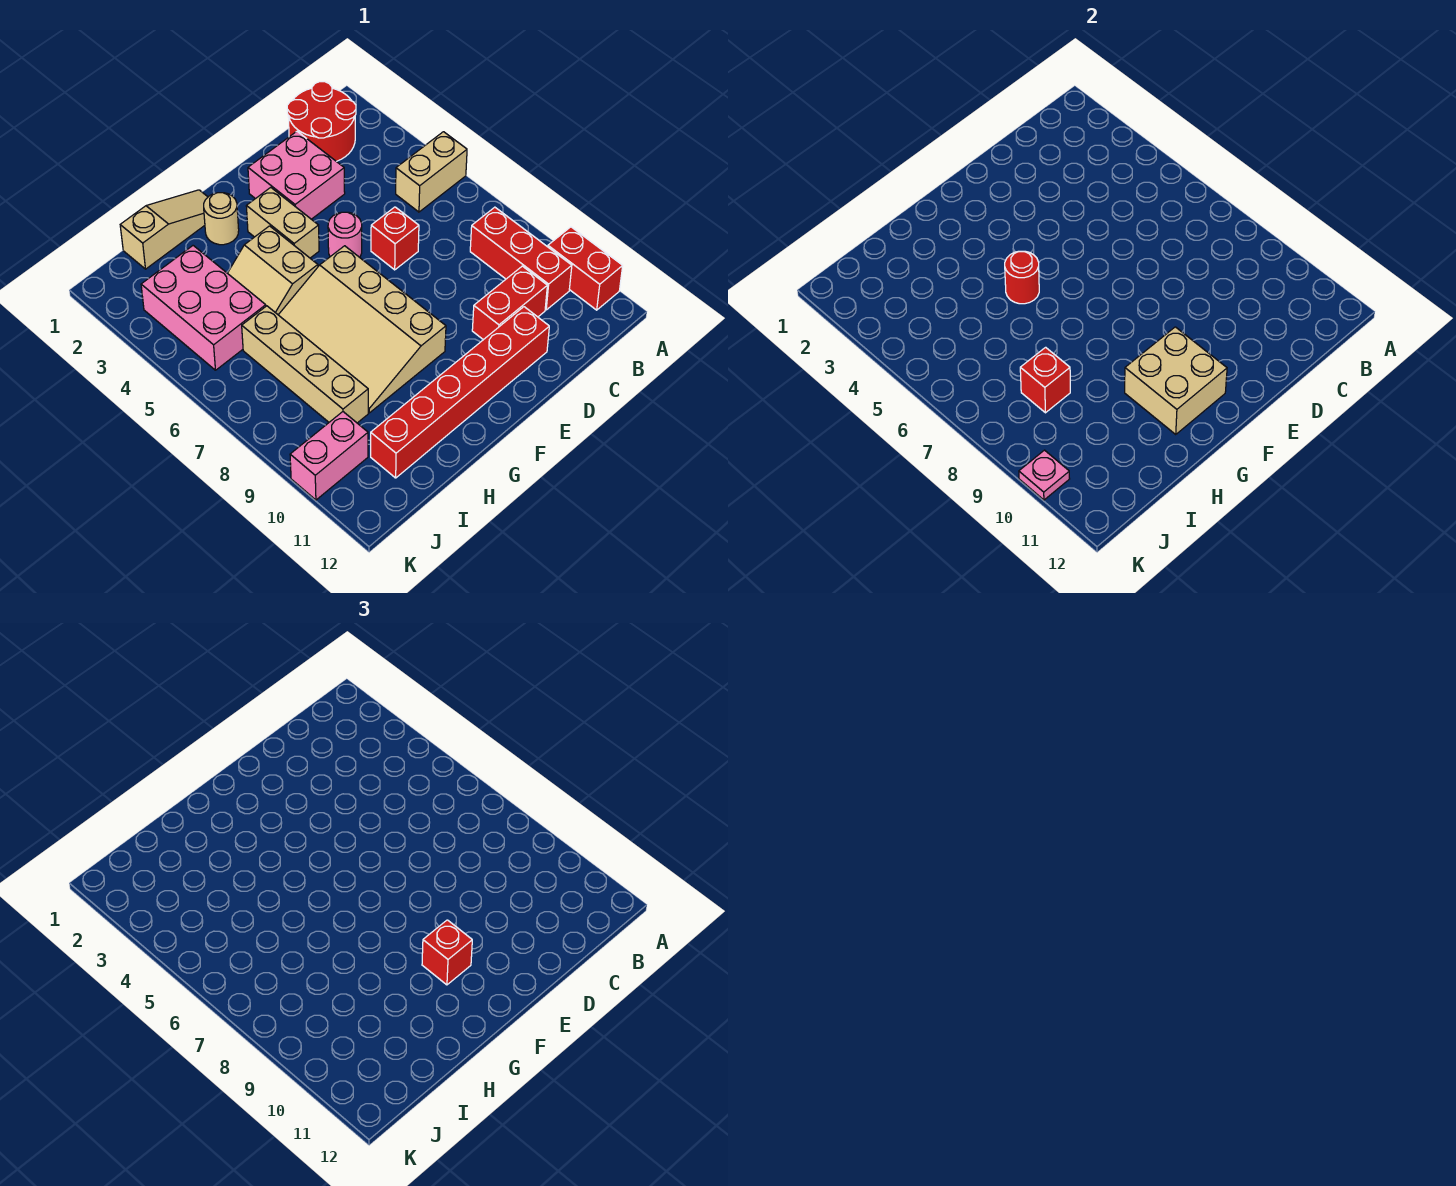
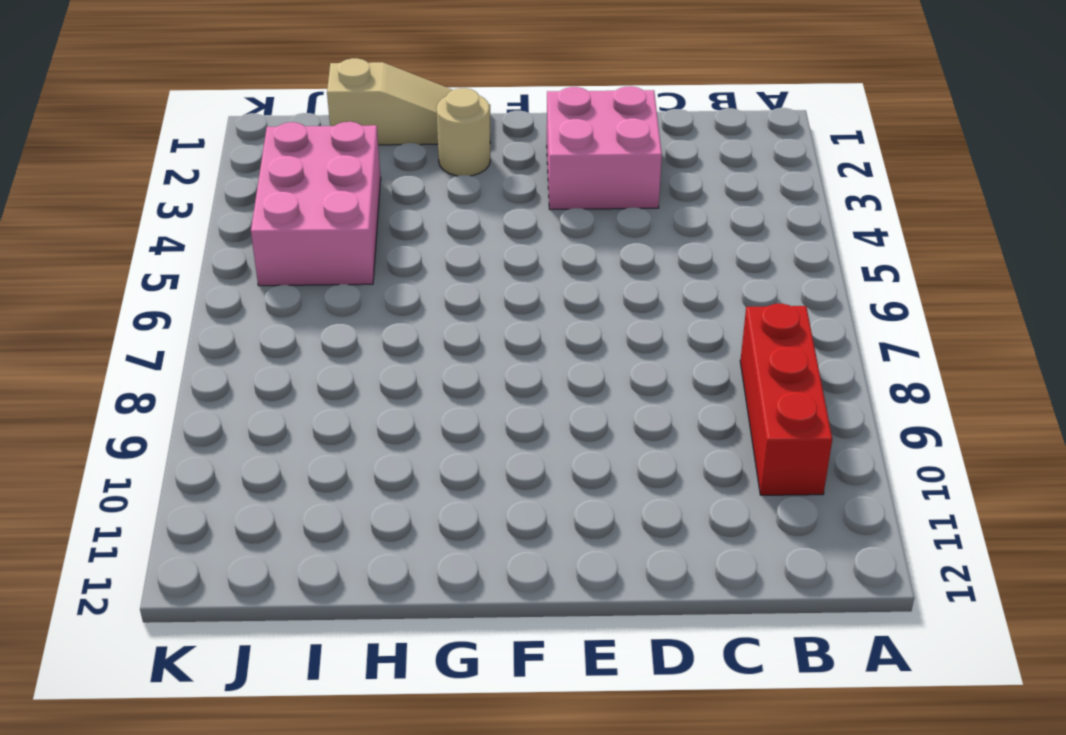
none -> tan brick A5:B5 level 1
none -> red brick A10:A11 level 1
none -> red round brick B1:C2 level 1

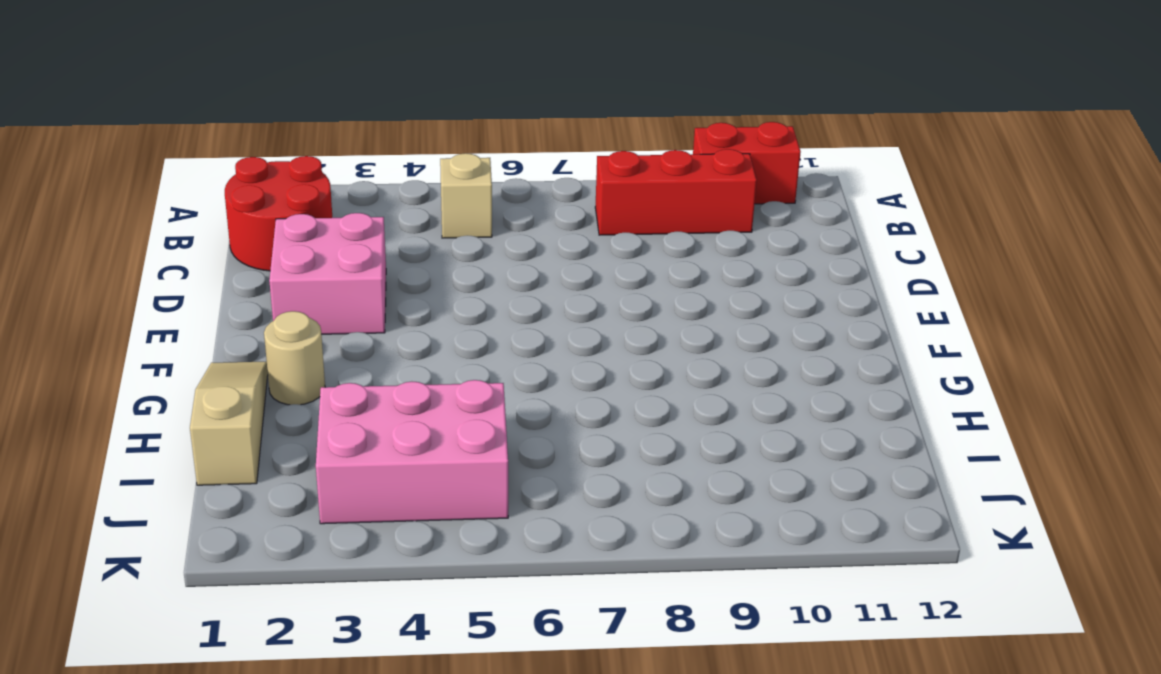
tan brick B5 level 1 -> tan brick A5:B5 level 1
none -> red brick C10:D10 level 1
none -> red brick D6 level 1
none -> red brick D11:I11 level 1

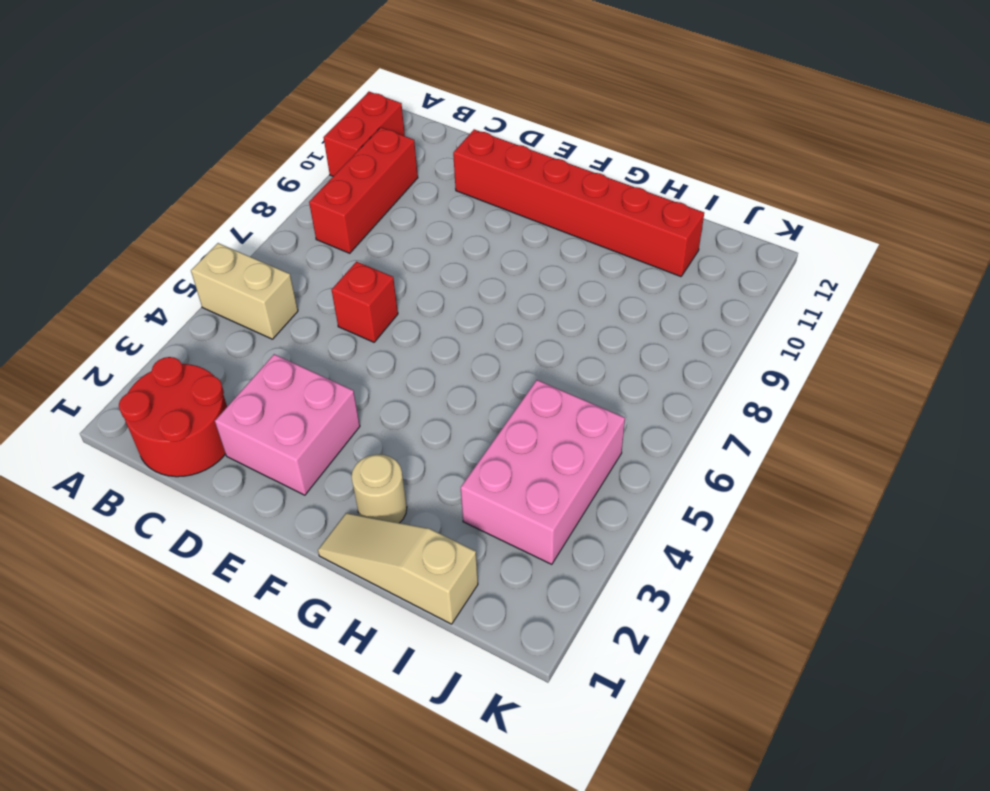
none -> red brick C10:D10 level 1
none -> pink round brick E5 level 1
none -> tan brick F3:F4 level 1

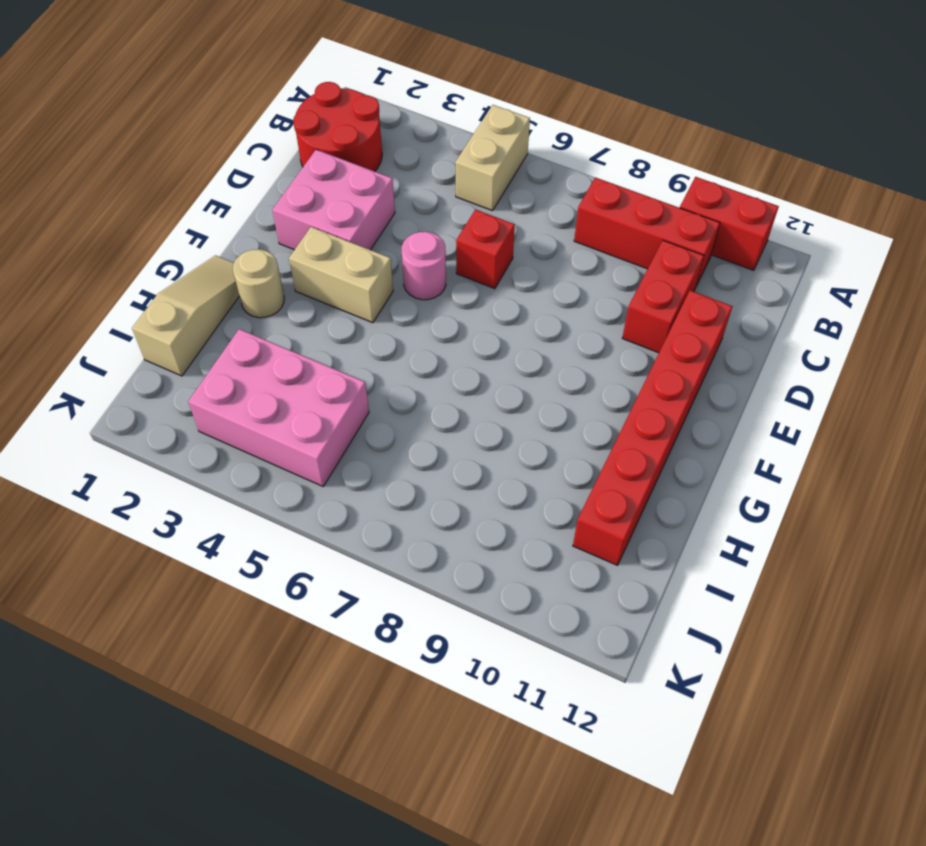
none -> tan slope F6:H9 level 1 top F
none -> tan slope G4:H5 level 1 top G
none -> tan brick I6:I9 level 1

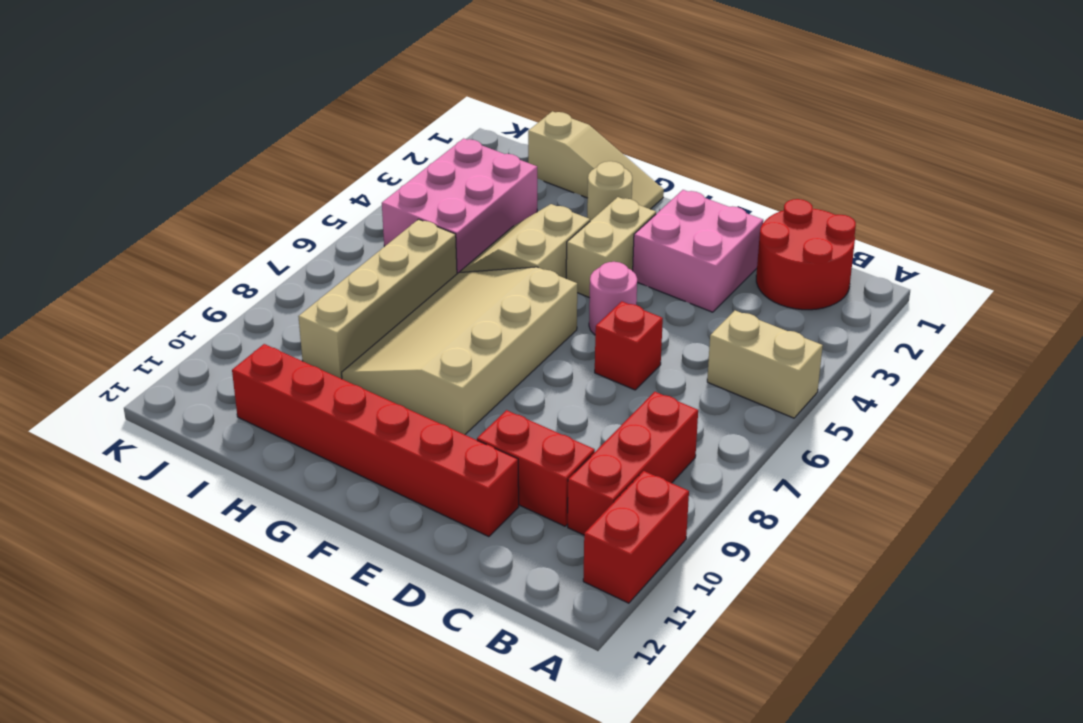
none -> pink brick J10:K10 level 1
none -> tan brick F10:G11 level 2
none -> red round brick G5 level 2

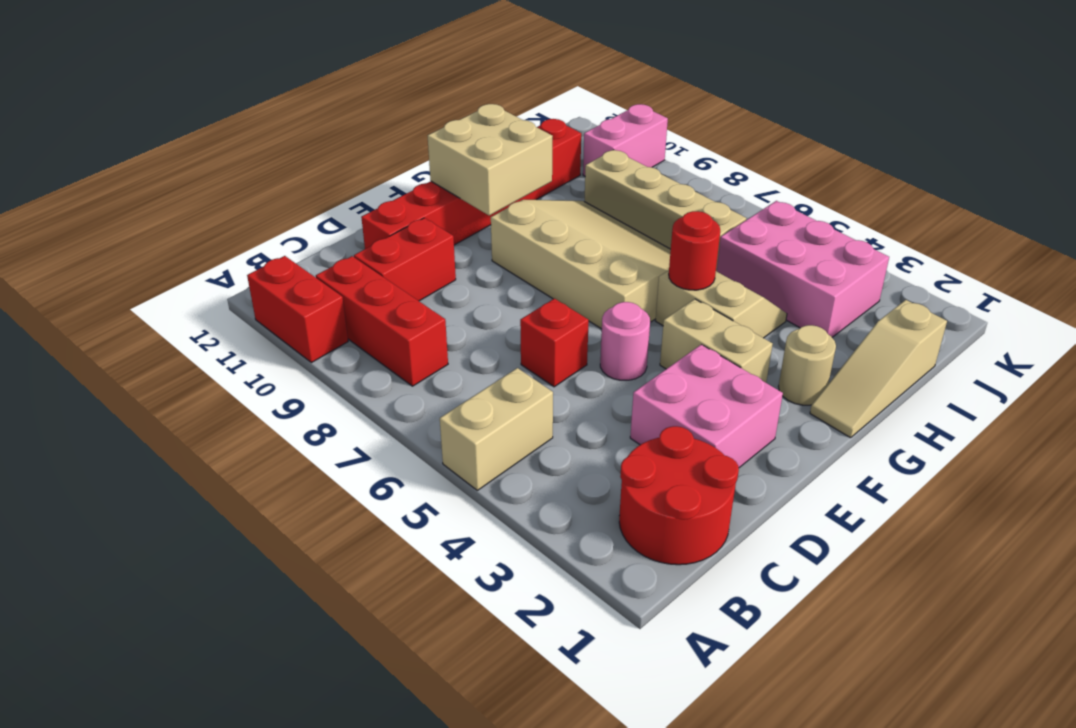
none -> red brick I8 level 2
none -> pink plate K10 level 2
none -> red brick F10 level 3

